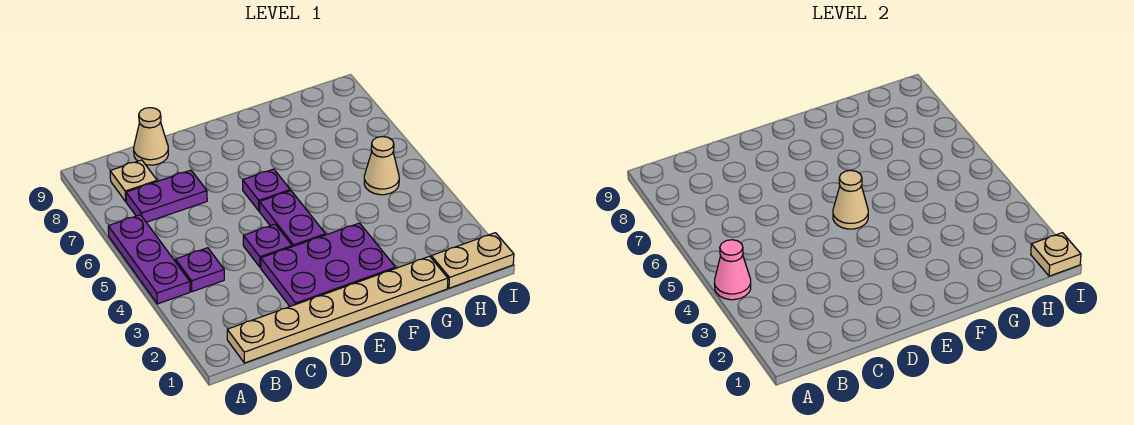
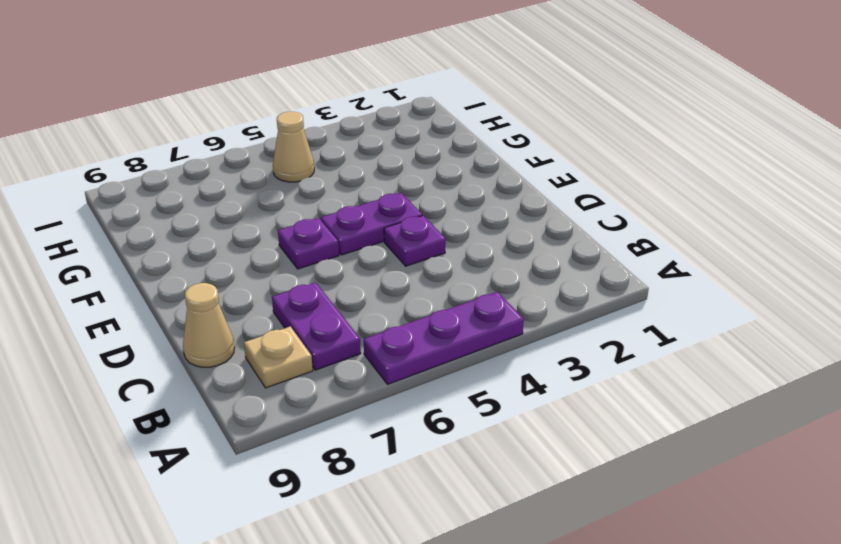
none -> tan plate B1:G1 level 1
none -> purple plate B4 level 1
none -> purple plate D2:F3 level 1

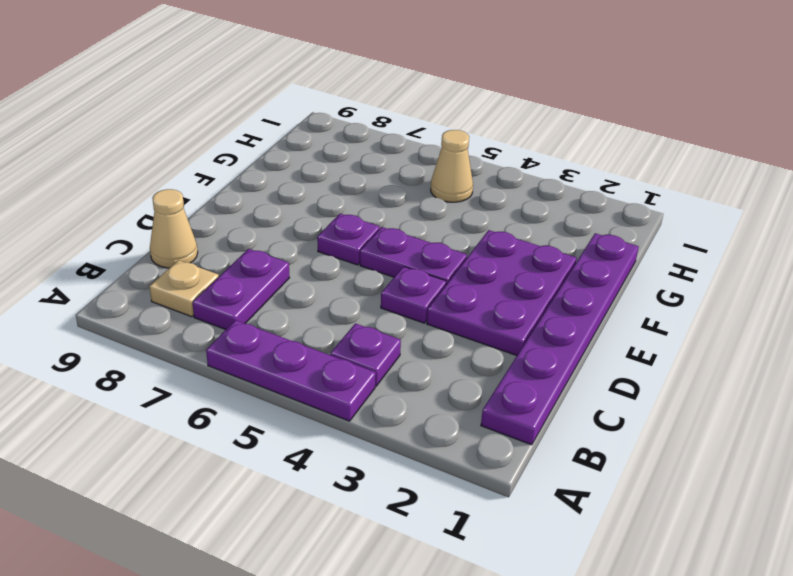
purple plate B1:G1 level 1 -> tan plate B1:G1 level 1
none -> tan plate H1:I1 level 1
none -> pink cone A4 level 2
none -> tan cone E5 level 2

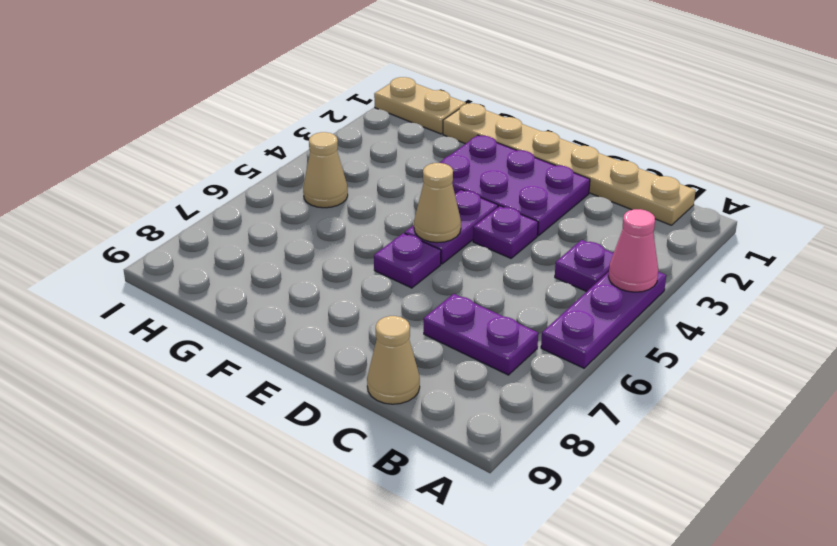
none -> tan plate B8 level 1
none -> tan plate I1 level 2

